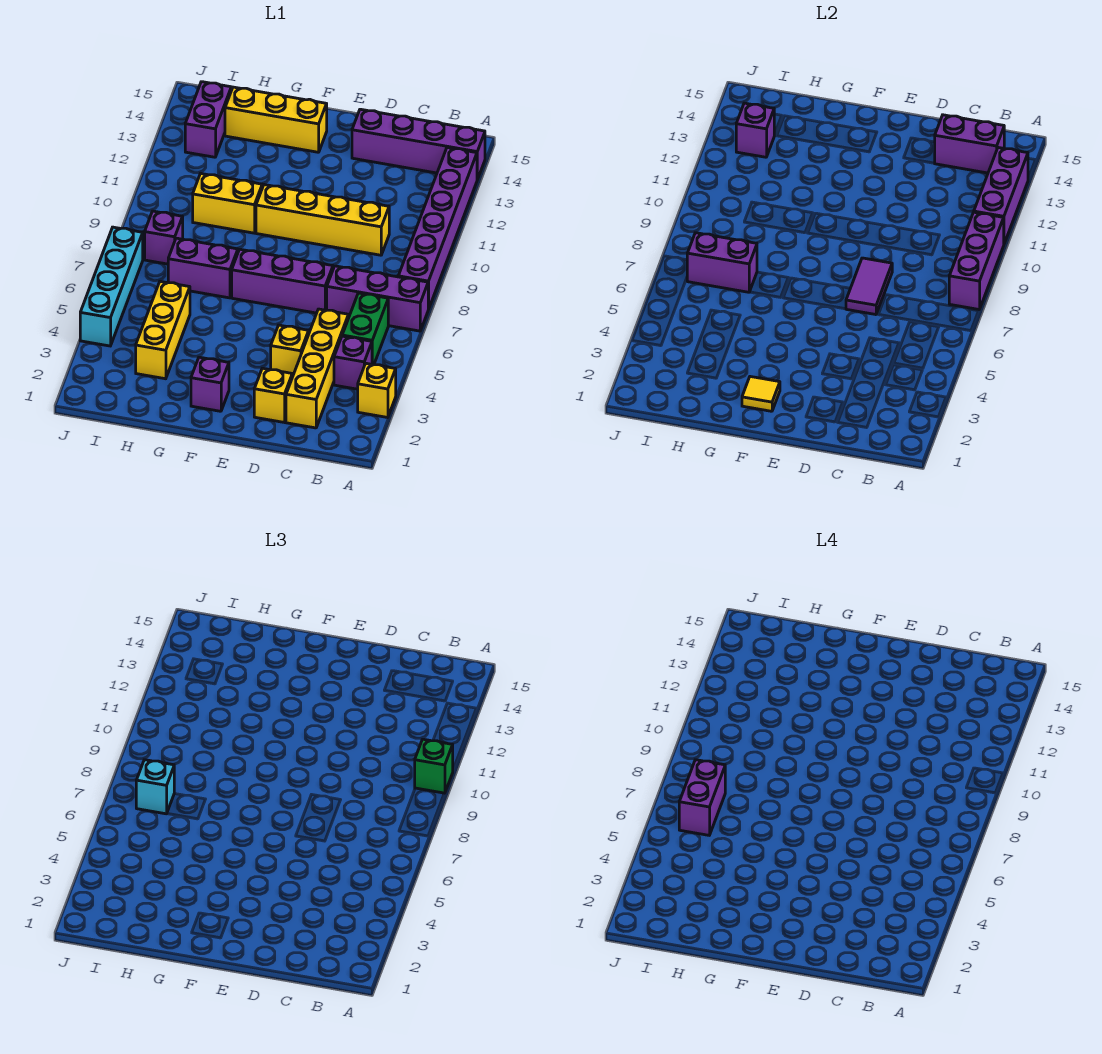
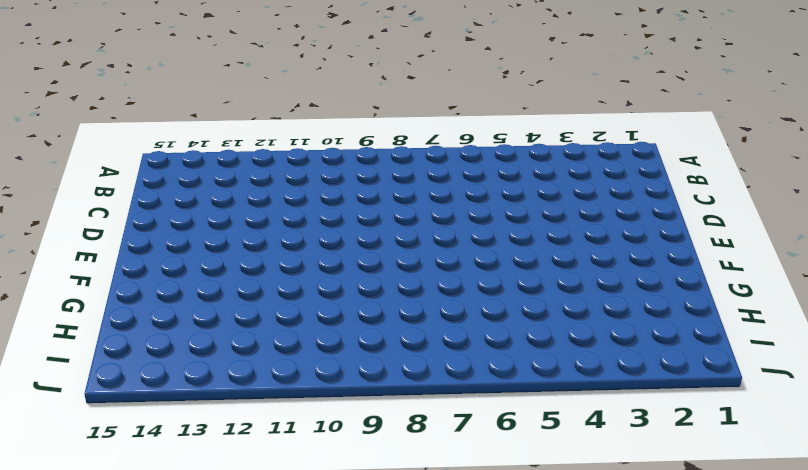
none -> yellow brick A3 level 1
none -> purple brick A7:C7 level 1
none -> purple brick A8:A13 level 1

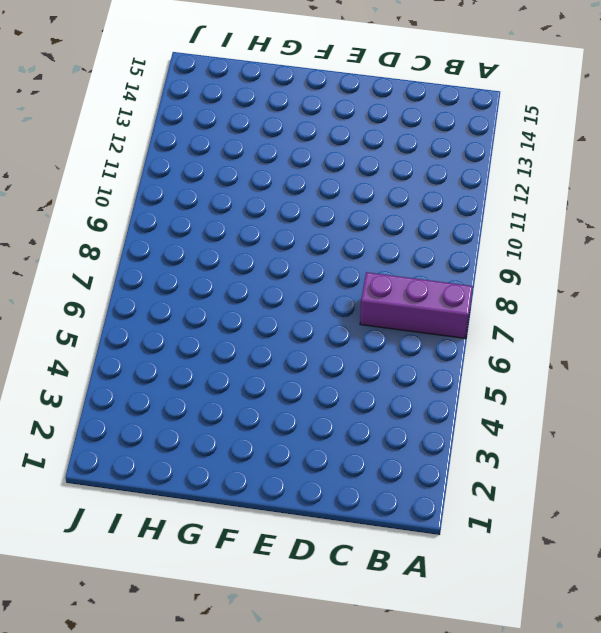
none -> yellow brick A3 level 1
none -> purple brick A8:A13 level 1
none -> purple brick A14:D14 level 1

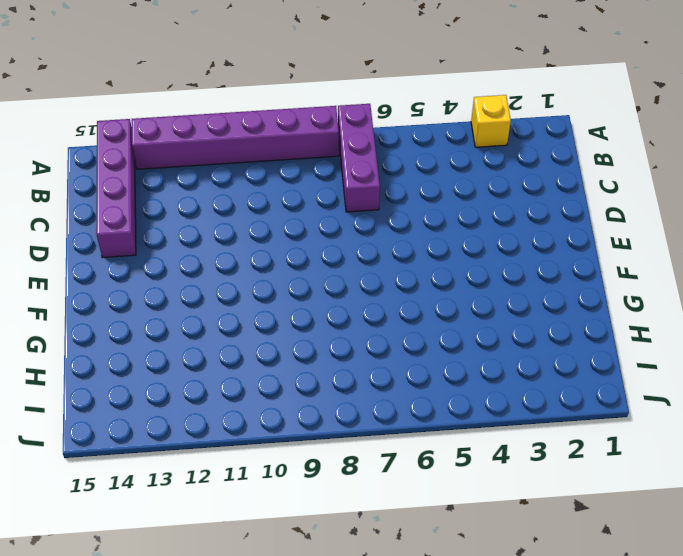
none -> purple brick B4 level 1
none -> green brick B5:B6 level 1
none -> yellow brick C2:C5 level 1

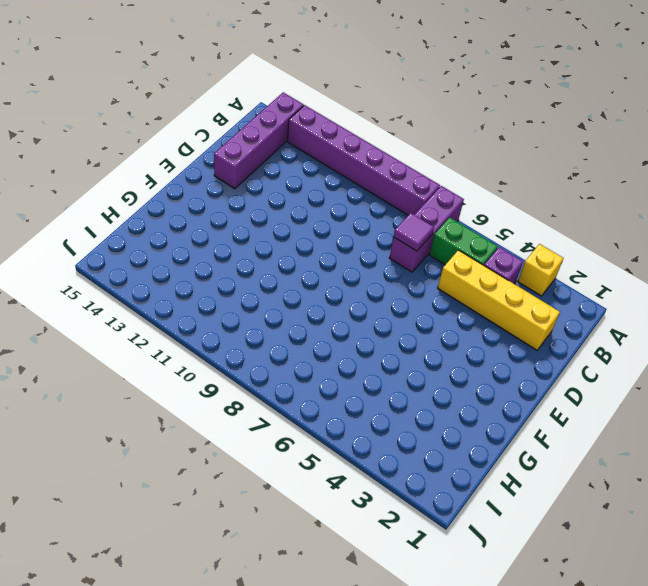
purple tile C7 level 2 -> none
none -> yellow brick C10:F10 level 1
none -> yellow brick D2 level 1
none -> yellow brick D4 level 1

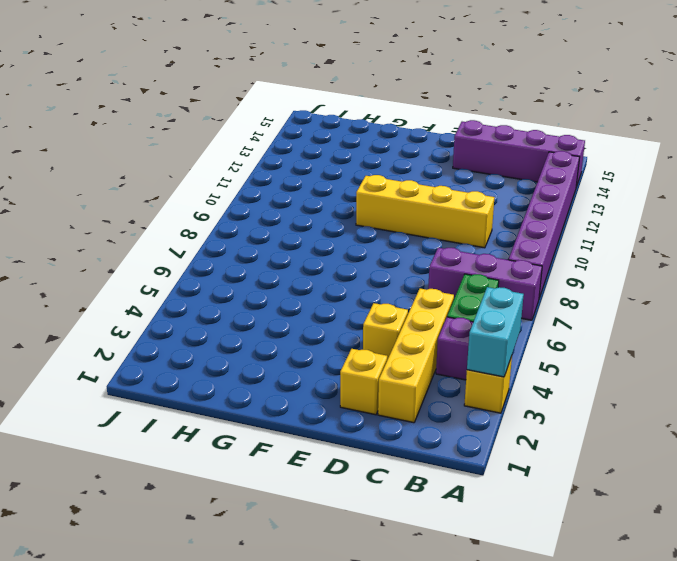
cyan brick A3:A4 level 2 -> none
none -> purple brick D7:F7 level 1
none -> purple brick F2 level 1
none -> yellow brick F14:H14 level 1

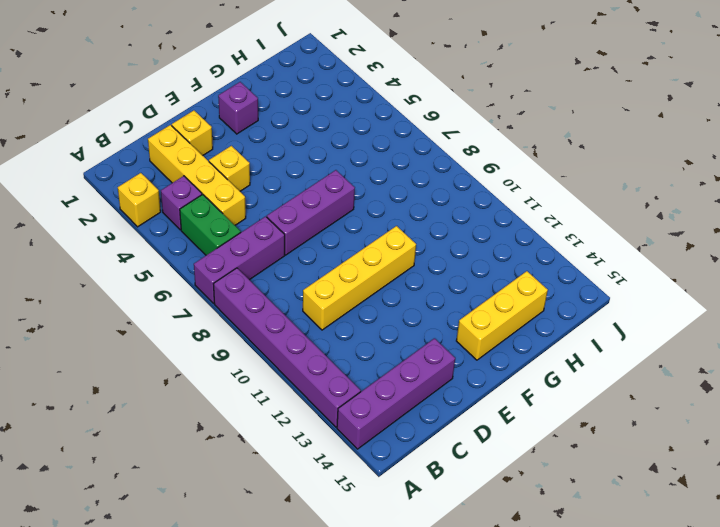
none -> purple brick G7:H7 level 1
none -> yellow brick G10:H10 level 1
none -> yellow brick H3:H5 level 1

